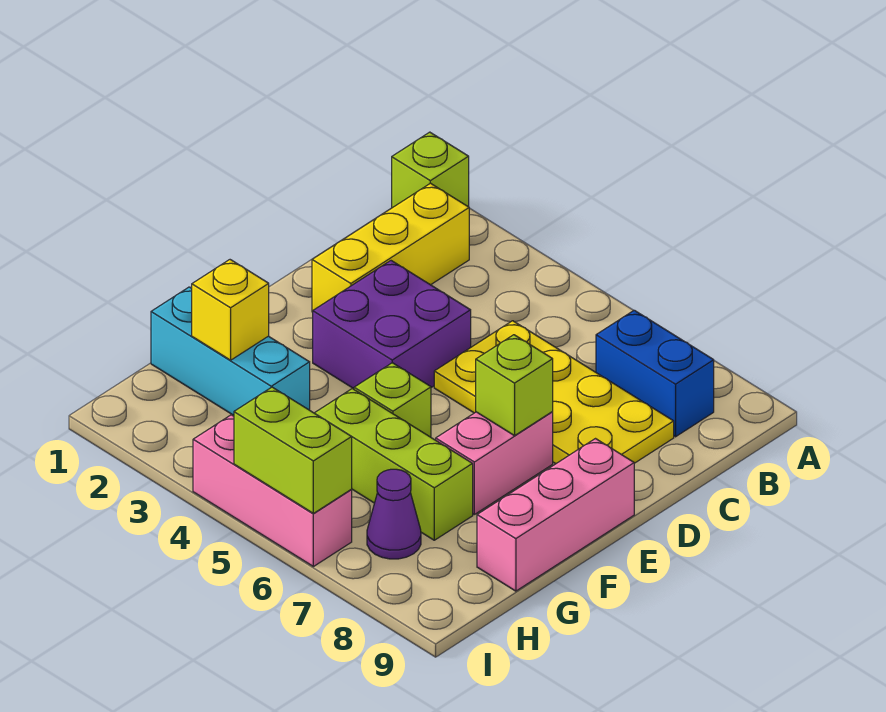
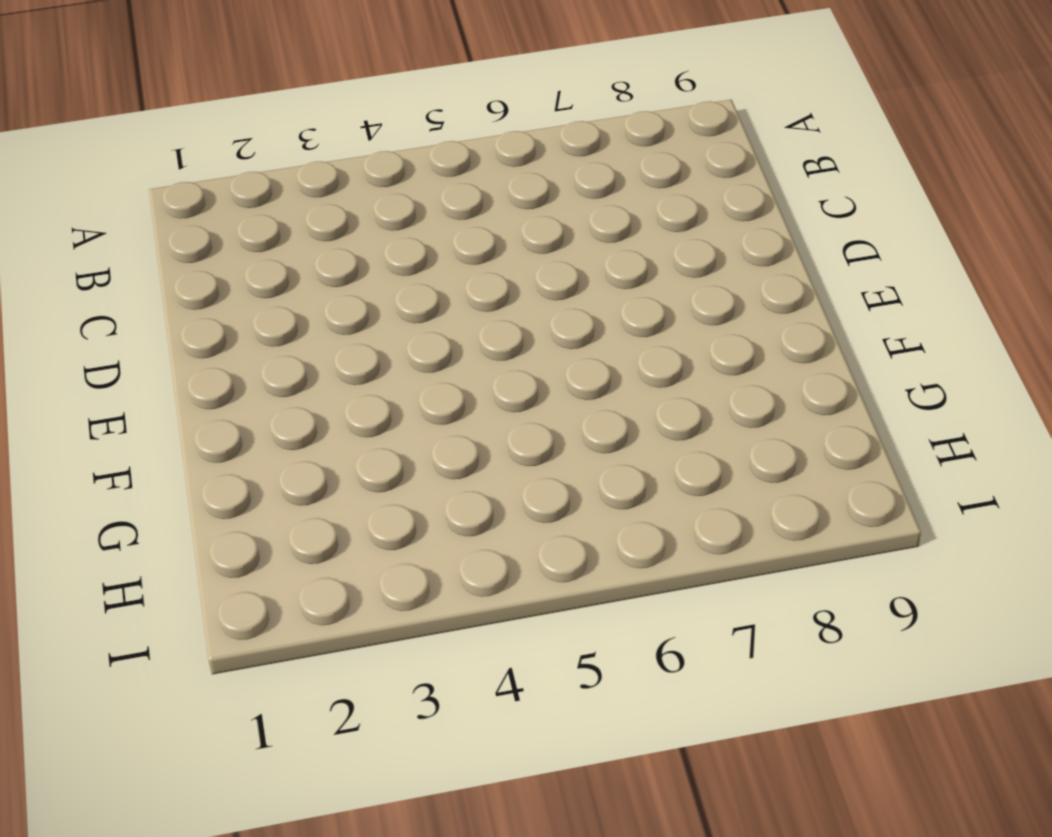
none -> lime brick A1 level 1
none -> yellow brick B2:D2 level 1
none -> blue brick B7:B8 level 1

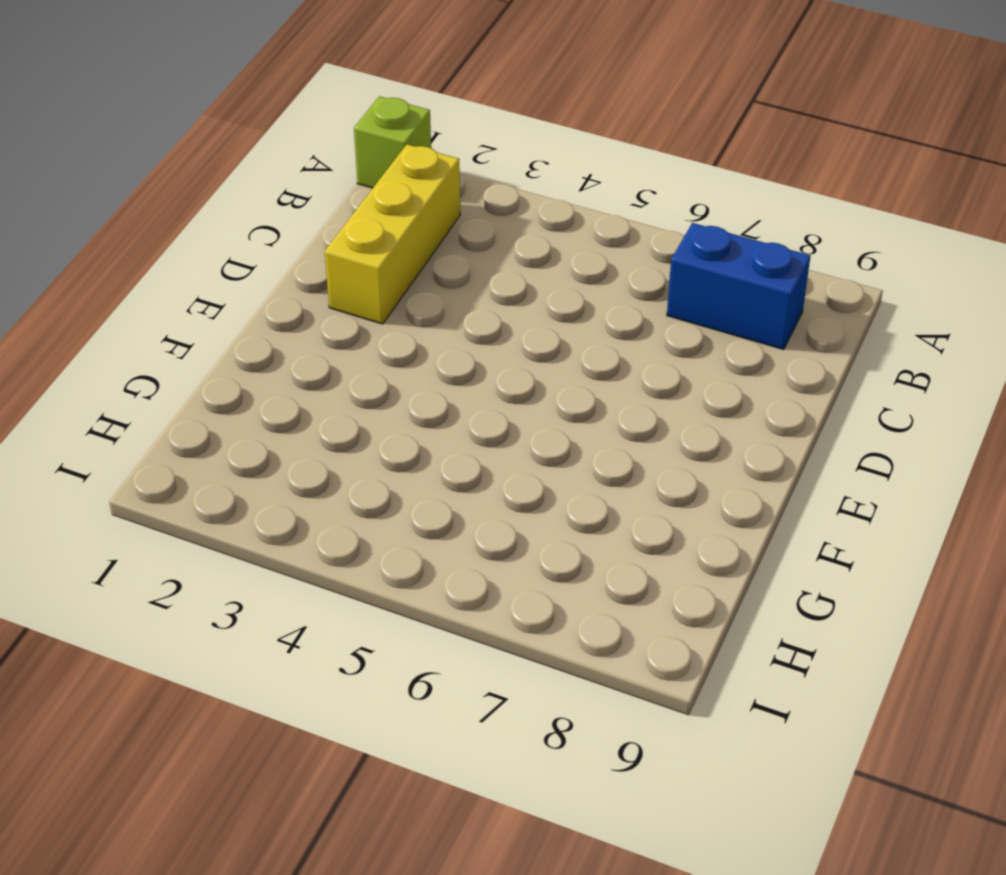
none -> yellow plate C5:D8 level 1
none -> purple brick D3:E4 level 1
none -> pink brick E7:F7 level 1

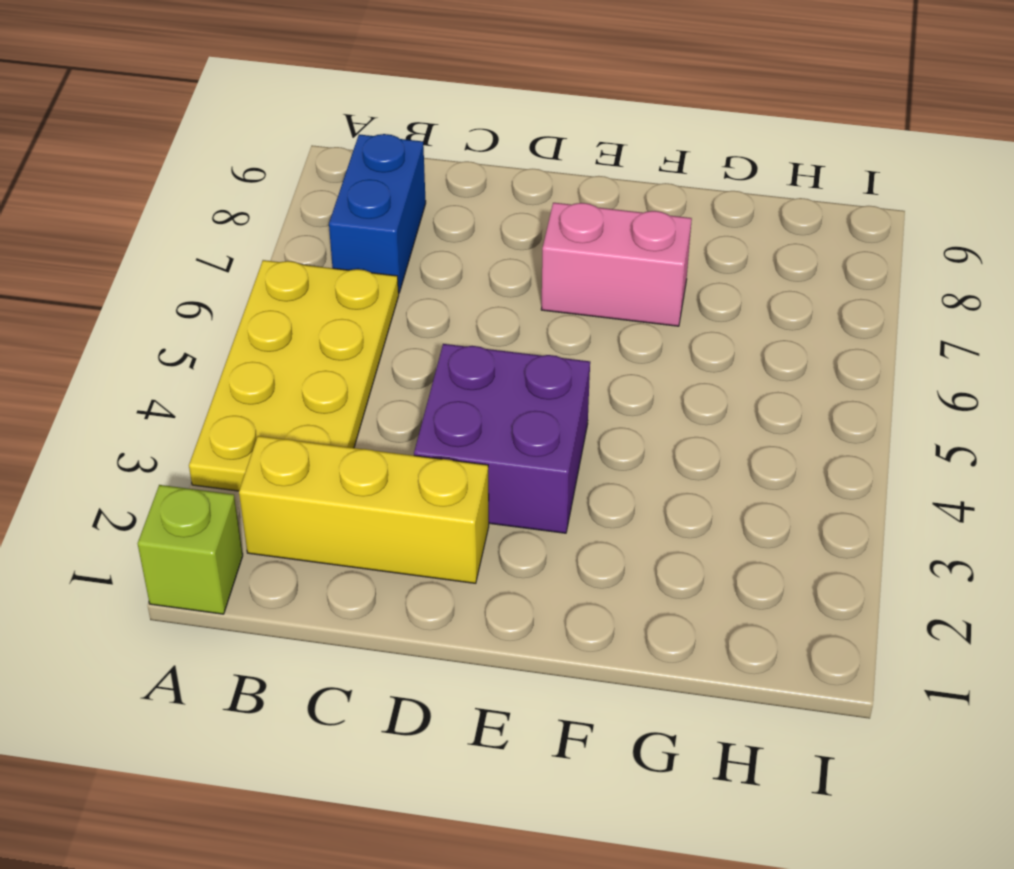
yellow plate A3:B6 level 1 -> yellow plate C5:D8 level 1
none -> pink brick E9:G9 level 1
none -> lime brick F5 level 1
none -> cyan brick G1:G3 level 1

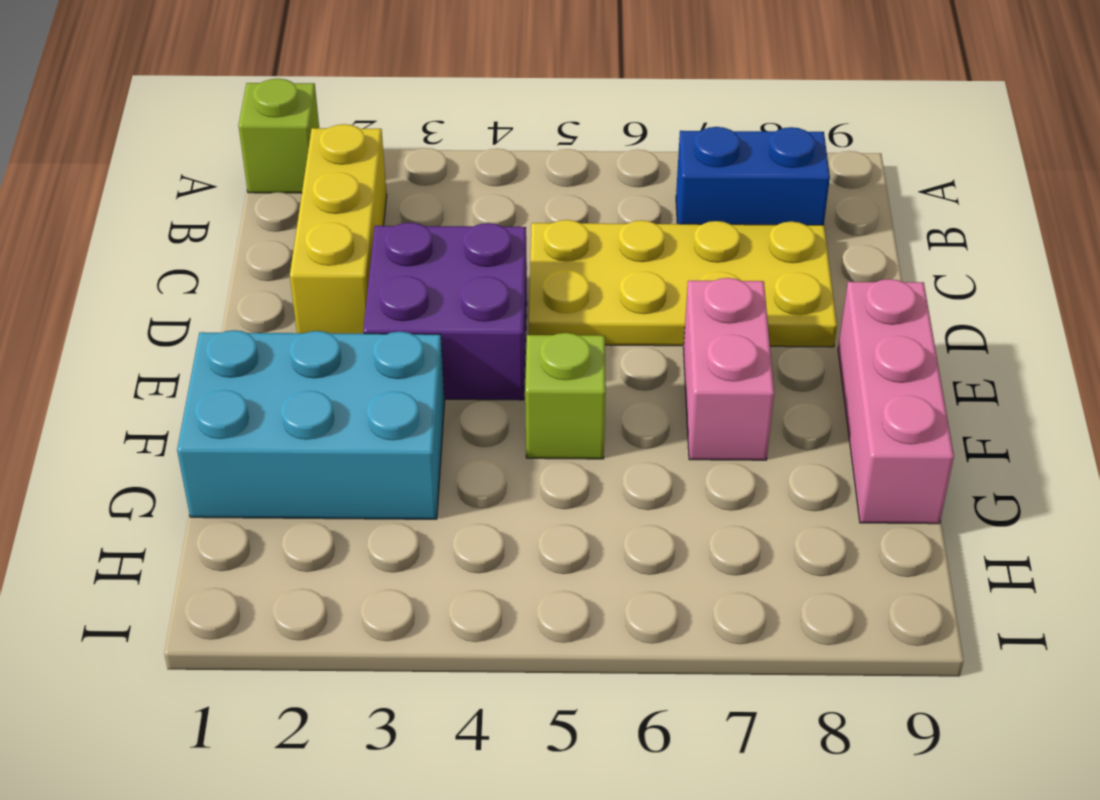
cyan brick F1:G3 level 1 -> cyan brick G1:G3 level 1
none -> lime brick G5:G7 level 1
none -> purple cone H7 level 1
none -> pink brick I4:I6 level 1

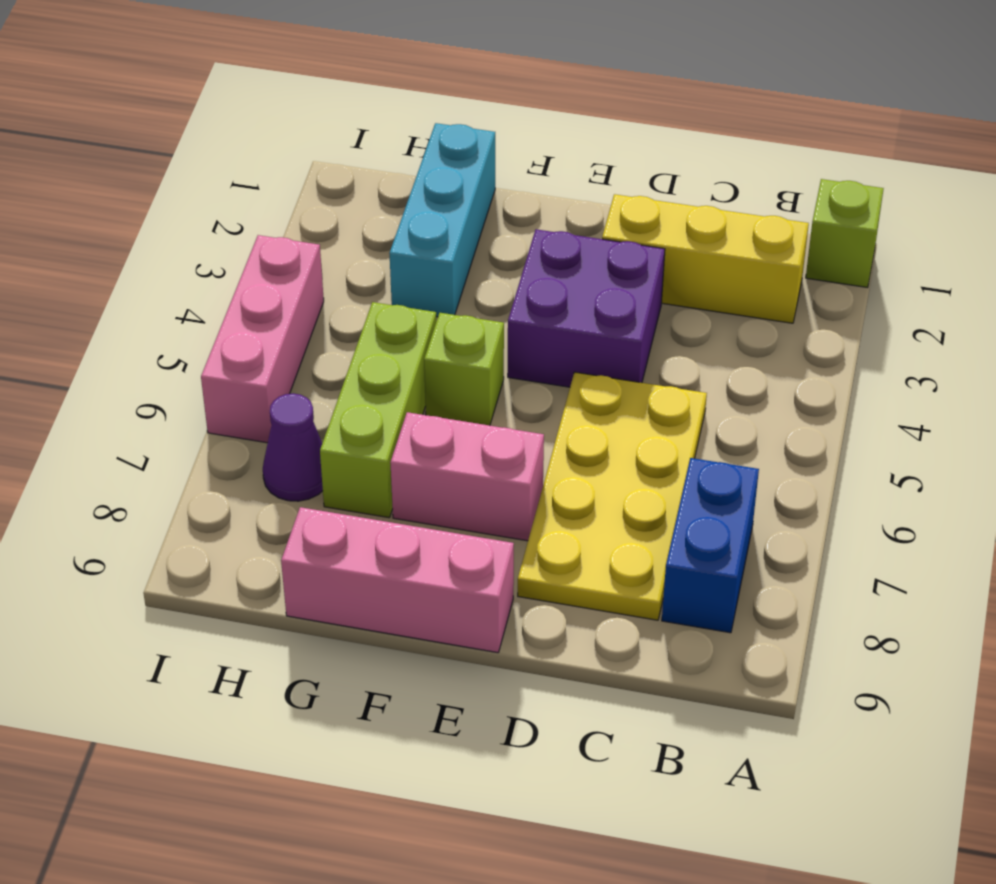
none -> lime brick E7 level 2
none -> yellow brick G2 level 2
none -> lime brick I5:I6 level 2

